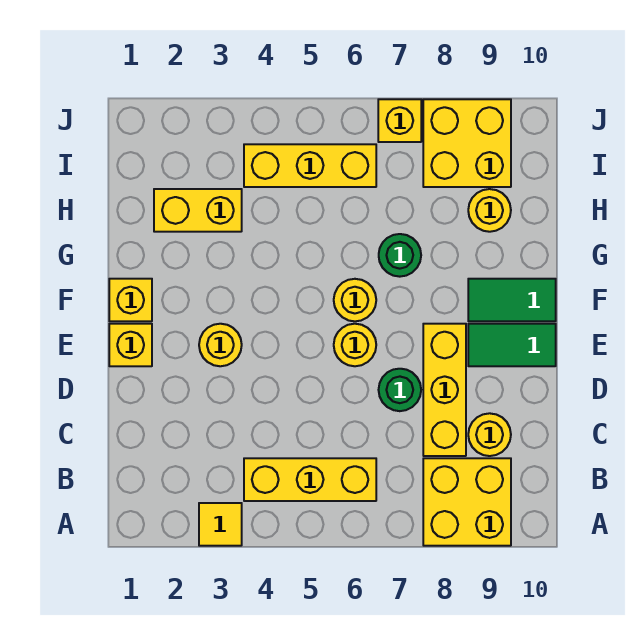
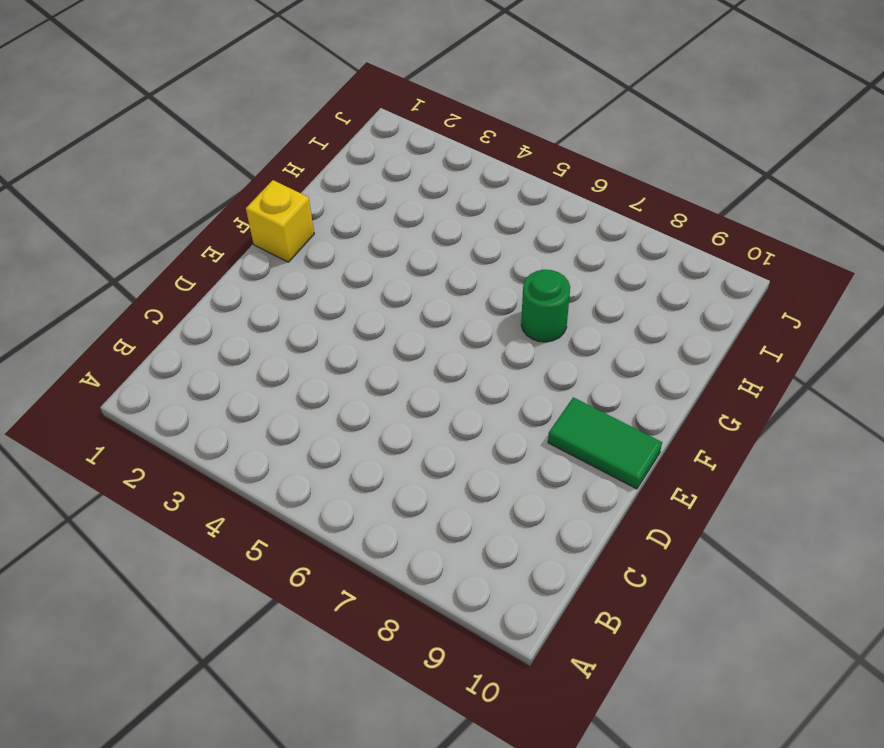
none -> yellow tile A3 level 1
none -> yellow brick A8:B9 level 1
none -> yellow brick B4:B6 level 1

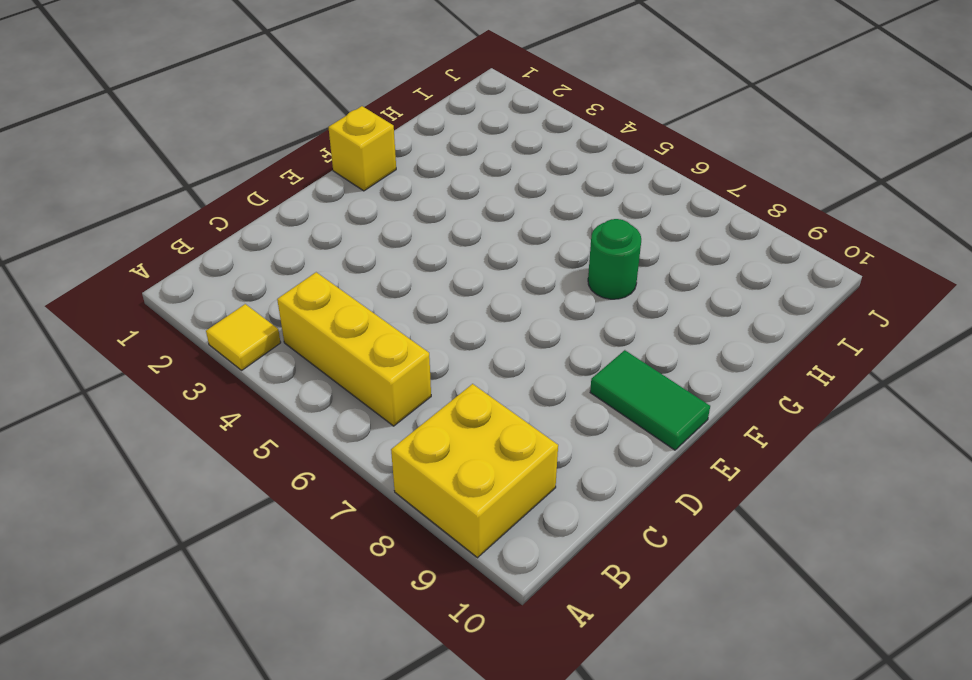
none -> yellow brick C8:E8 level 1
none -> yellow round brick C9 level 1
none -> green round brick D7 level 1

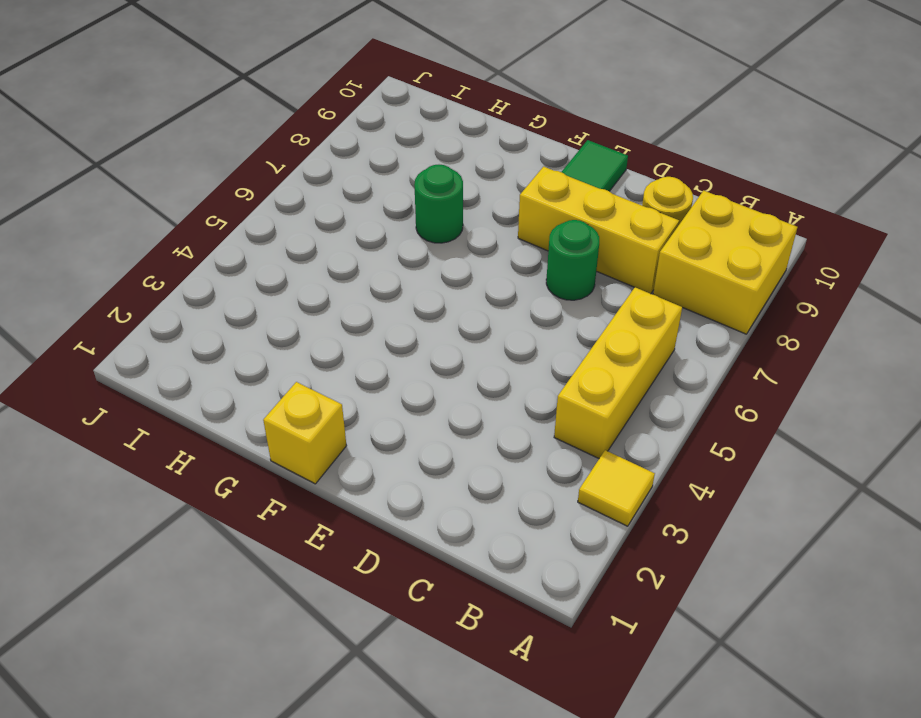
none -> yellow brick E1 level 1
none -> yellow round brick E3 level 1
none -> yellow round brick E6 level 1

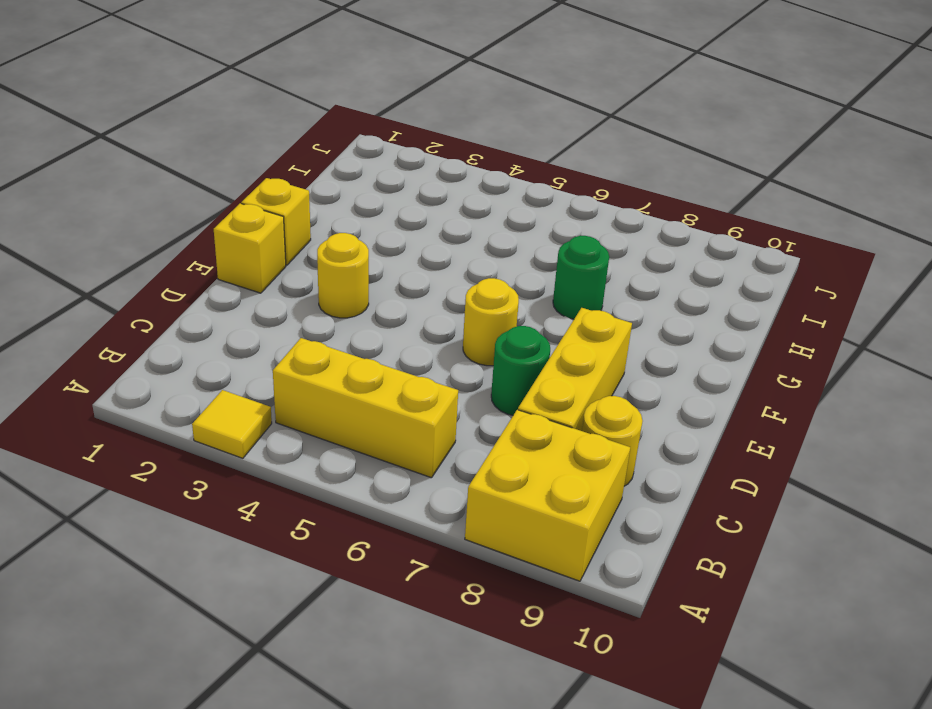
none -> green tile E9:E10 level 1
none -> yellow round brick F6 level 1
none -> green tile F9:F10 level 1

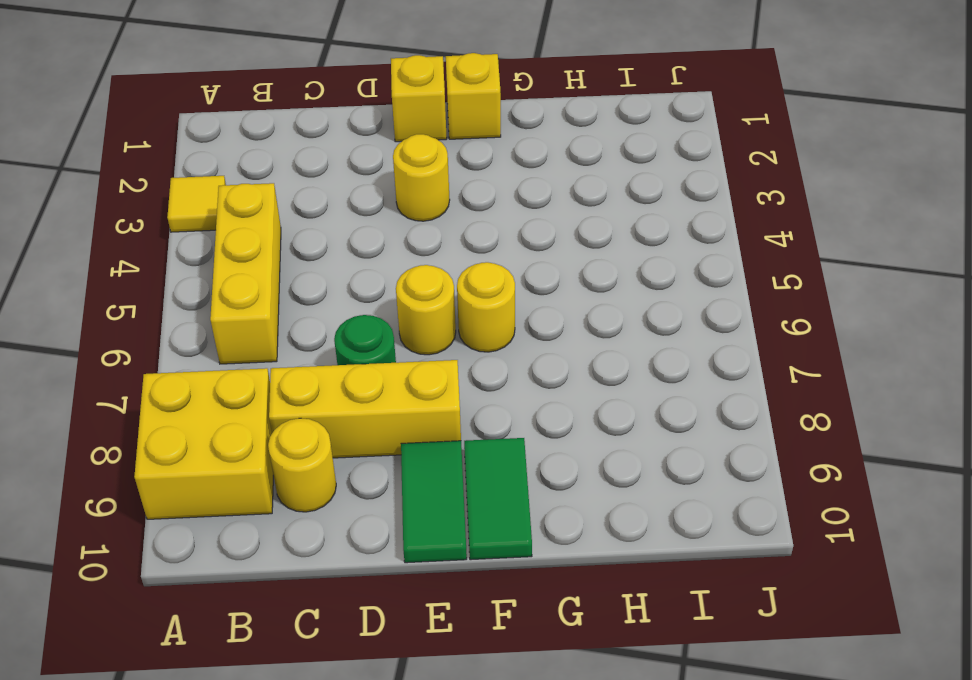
none -> green round brick G7 level 1
none -> yellow brick H2:H3 level 1
none -> yellow round brick H9 level 1

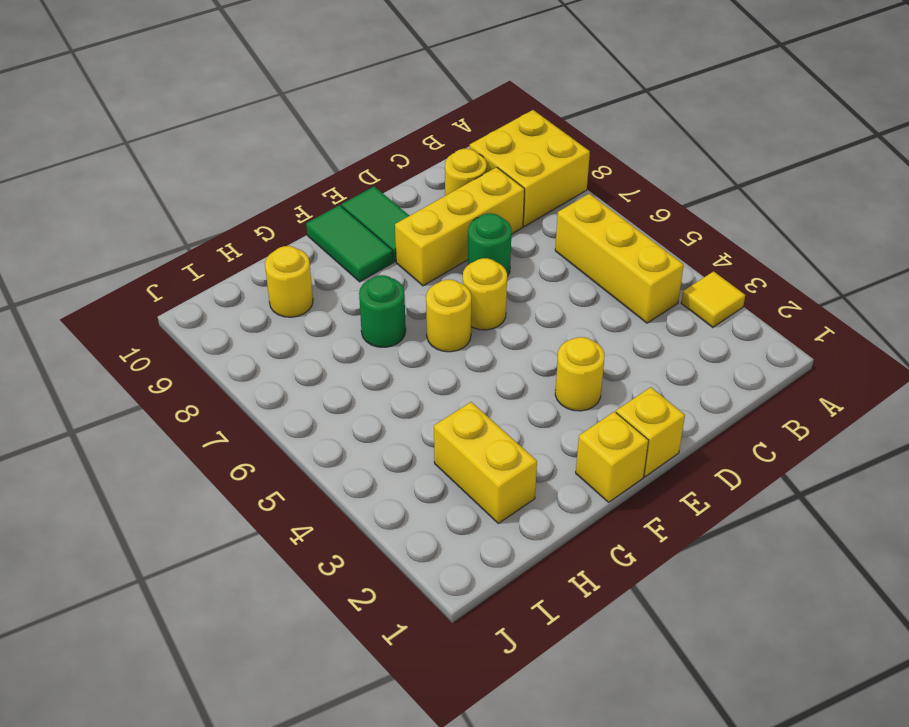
none -> yellow brick I4:I6 level 1
none -> yellow brick I8:J9 level 1
none -> yellow brick J7 level 1

